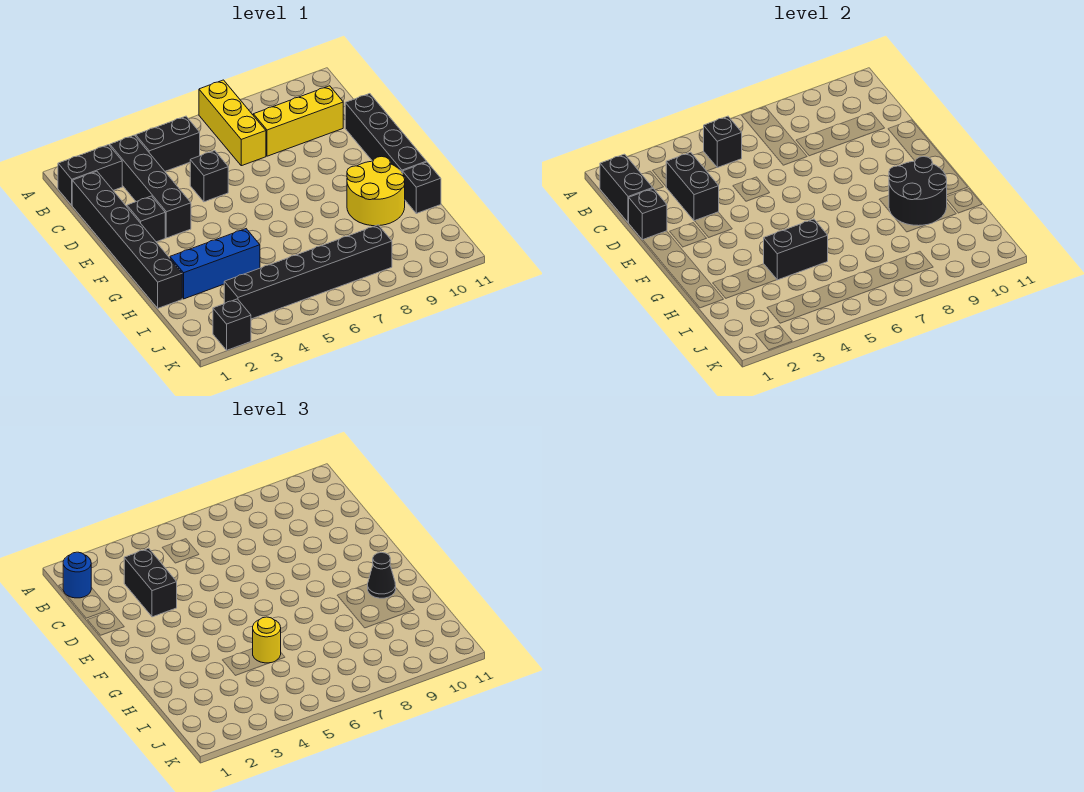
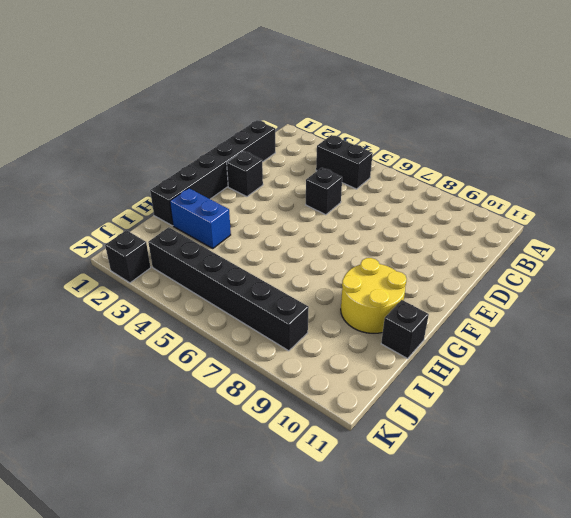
blue brick H2:H3 level 1 -> blue brick H2:H4 level 1
none -> yellow brick A7:C7 level 1
none -> black brick B1:B2 level 1
none -> black brick B3:E3 level 1

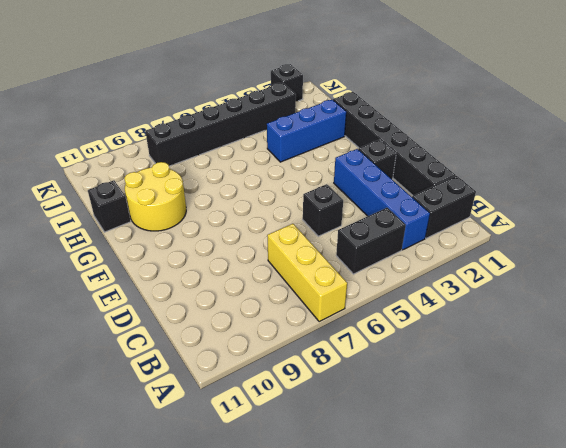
blue brick B3:E3 level 1 -> black brick B3:E3 level 1
none -> yellow brick C8:C10 level 1
none -> black brick D11:G11 level 1
none -> black brick B1:C1 level 2

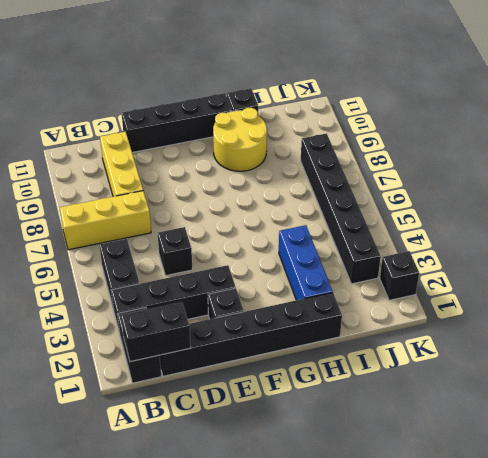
none -> black brick B5 level 2
none -> black brick C3:D3 level 2
none -> black brick D1 level 2

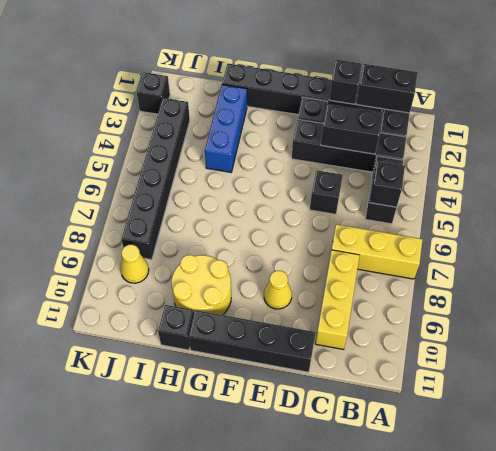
yellow cone E9 level 1 -> none
yellow cone J9 level 1 -> none
none -> black round brick G9:H10 level 2
none -> black brick H4:H5 level 2
none -> blue round brick B1 level 3

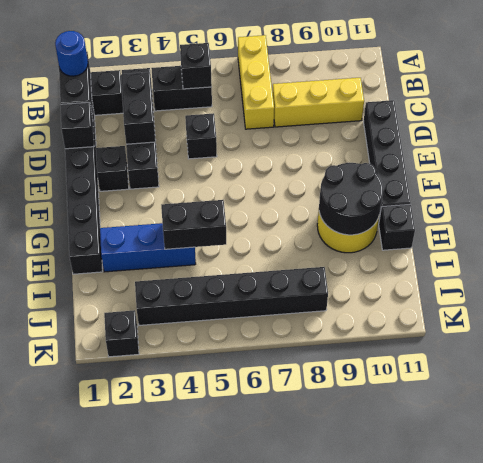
none -> black brick C3:D3 level 3
none -> black cone G10 level 3
none -> yellow round brick H5 level 3

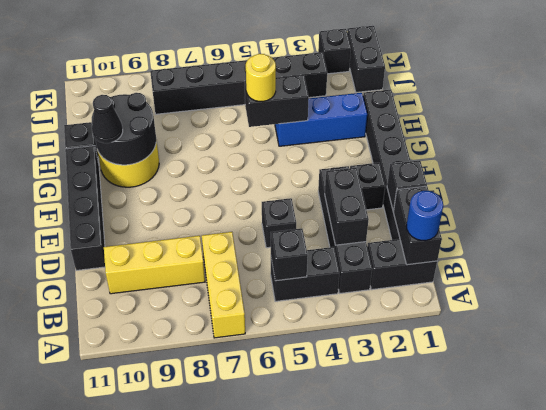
black brick J1:K1 level 1 -> black brick C3:D3 level 3

